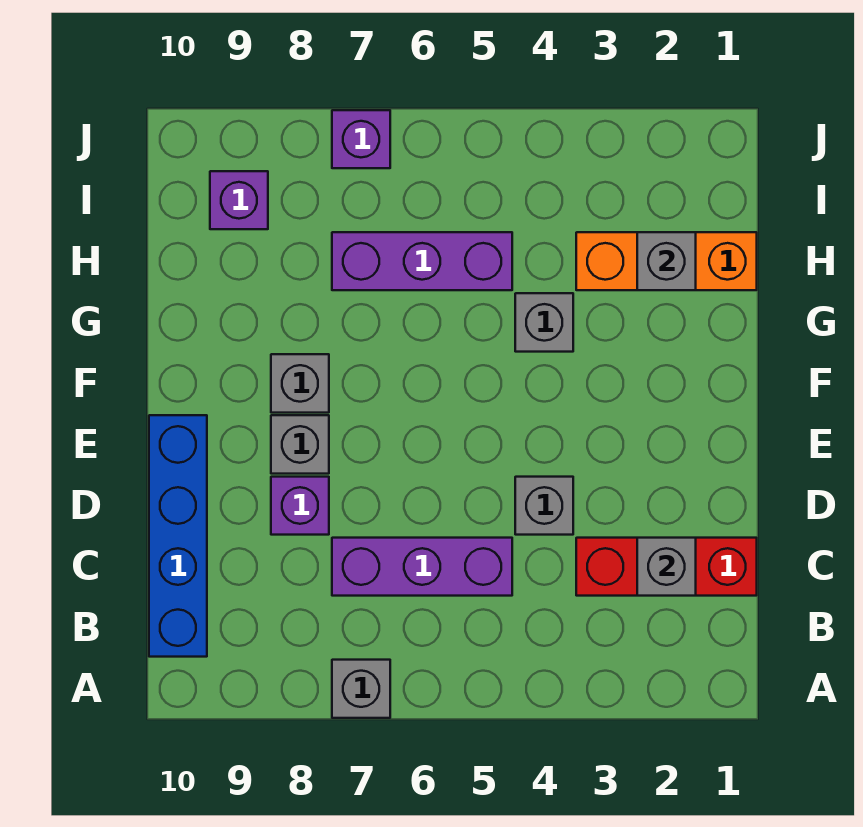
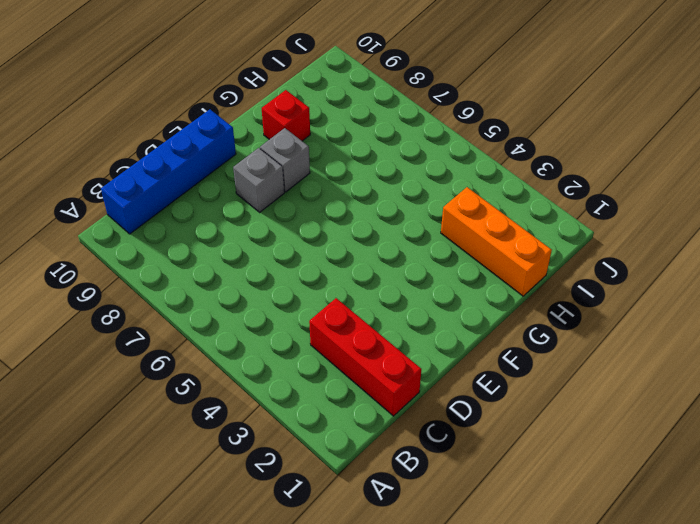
red brick G9 level 1 -> none
none -> grey brick A7 level 1
none -> purple brick C5:C7 level 1
none -> grey brick D4 level 1

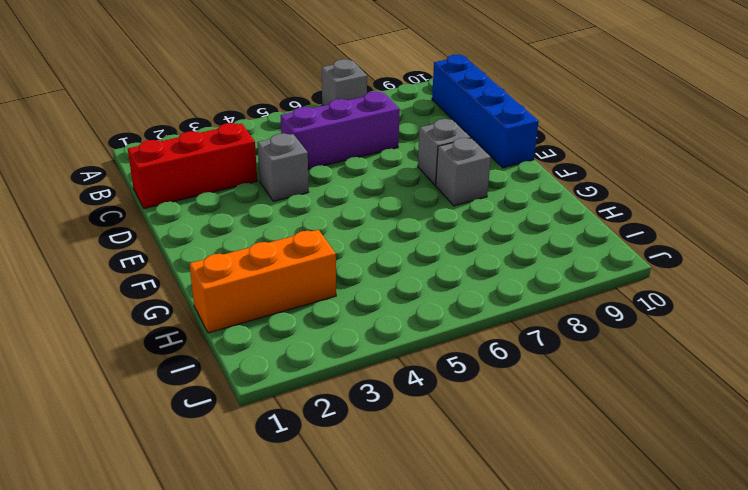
none -> purple brick D8 level 1
none -> grey brick G4 level 1
none -> purple brick H5:H7 level 1

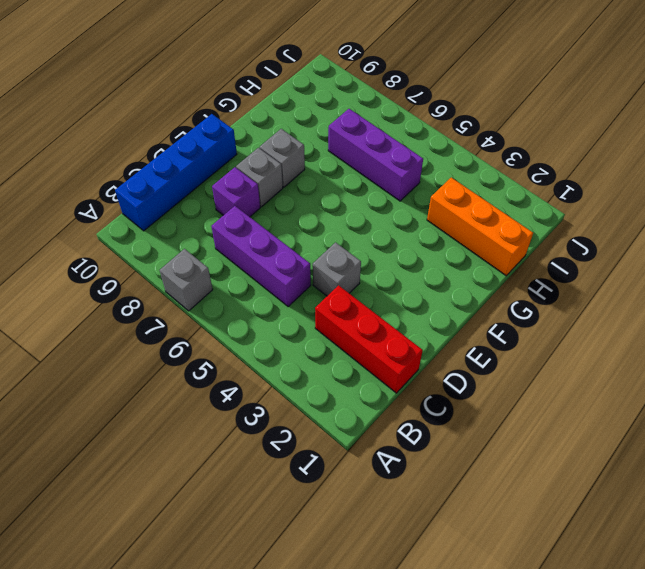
none -> grey brick G4 level 1
none -> purple brick I9 level 1
none -> purple brick J7 level 1

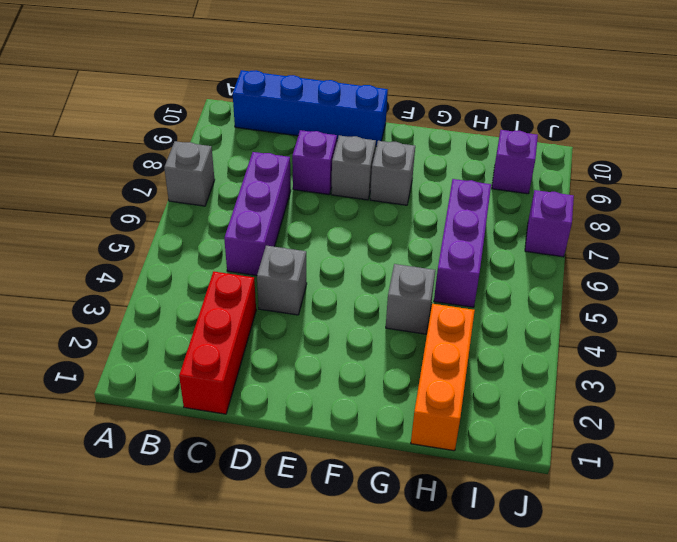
none -> grey brick C2 level 2
none -> grey brick H2 level 2

